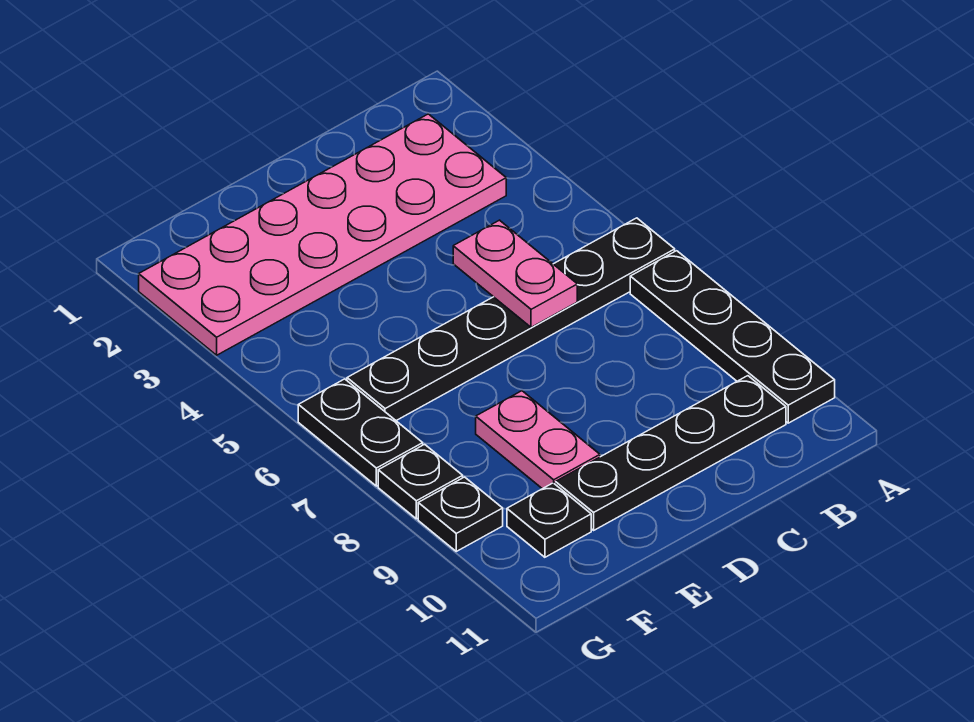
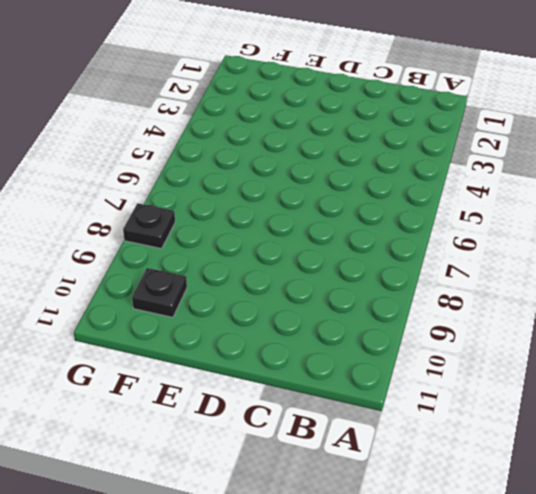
none -> black plate A6:F6 level 1
none -> black plate A7:A10 level 1

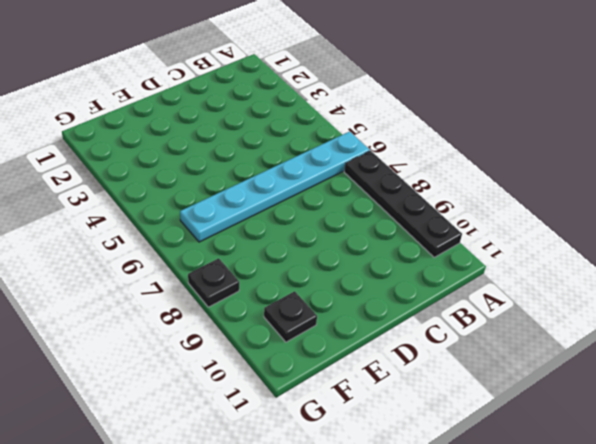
cyan plate A6:F6 level 1 -> black plate A6:F6 level 1
none -> pink plate B2:G3 level 1
none -> black plate B10:E10 level 1

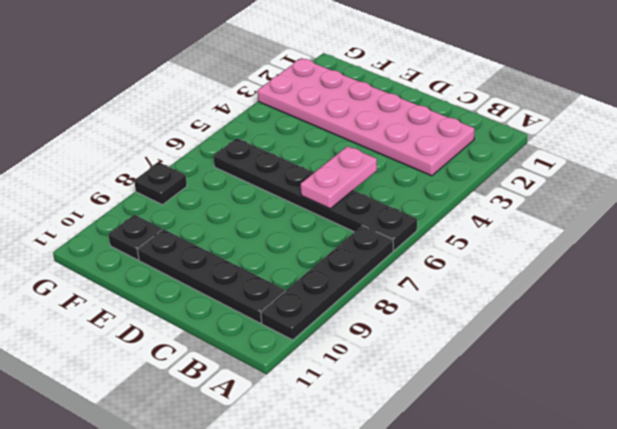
none -> pink plate E8:E9 level 1
none -> black plate G6:G7 level 1

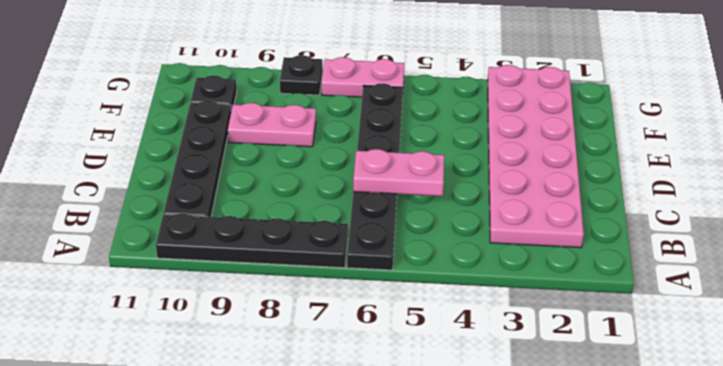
pink plate G6:G7 level 1 -> black plate G6:G7 level 1
none -> black plate G9 level 1

